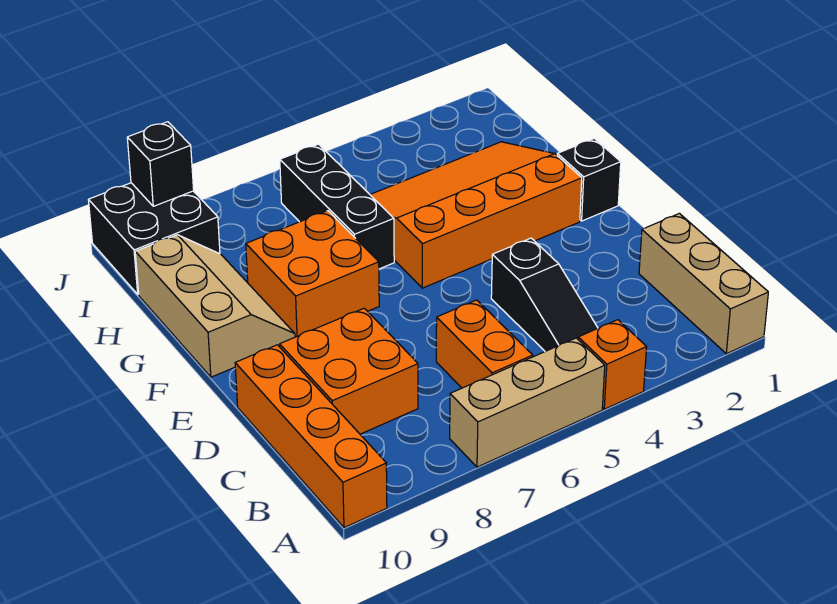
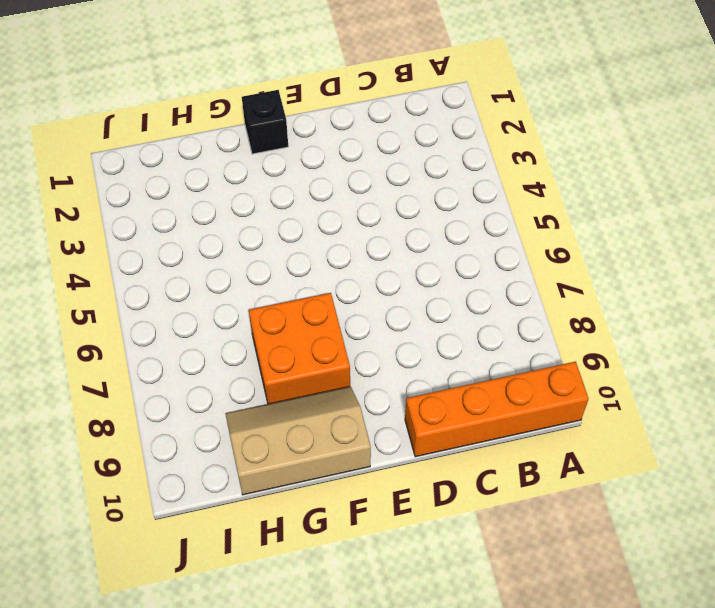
none -> tan brick A1:C1 level 1
none -> orange brick A4 level 1
none -> tan brick A5:A7 level 1

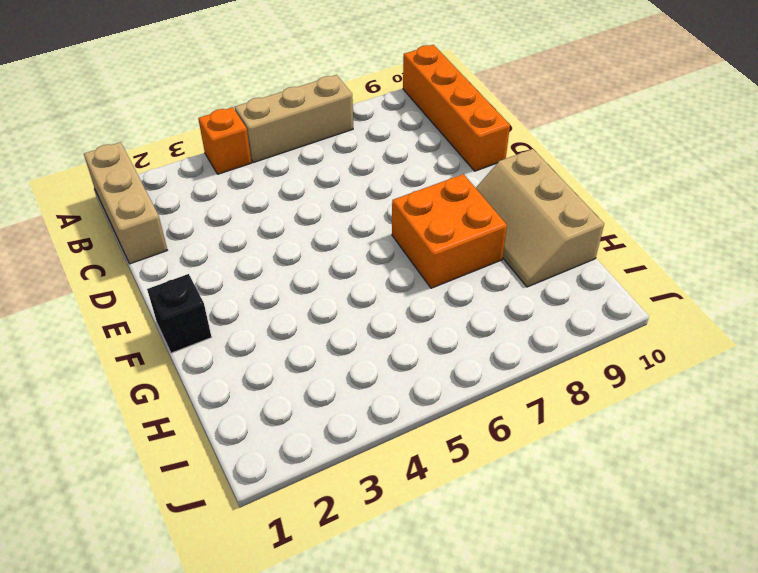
none -> black slope B4:D4 level 1 top D
none -> orange brick B6:C6 level 1
none -> orange brick C8:D9 level 1

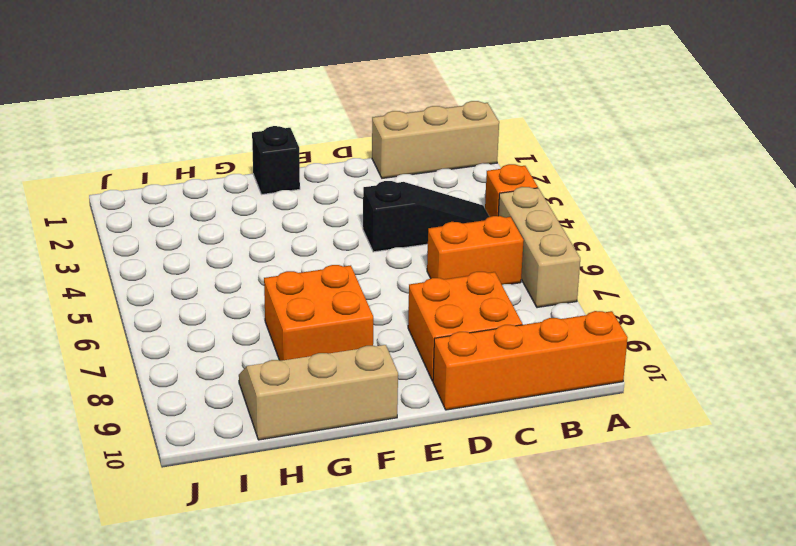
none -> orange slope F2:H5 level 1 top F
none -> black brick G6:I6 level 1
none -> black brick I9:J10 level 1

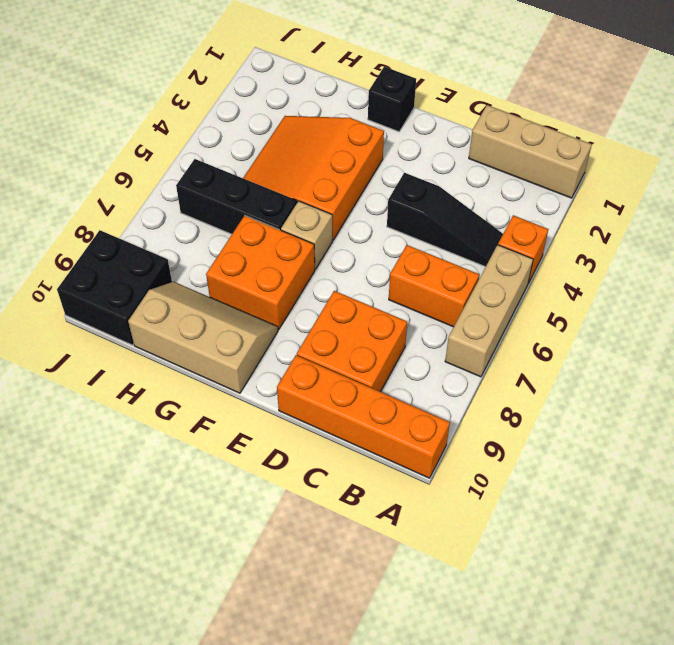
orange slope F3:H5 level 1 top F -> orange slope F2:H5 level 1 top F
tan brick F6 level 1 -> none
none -> black brick J9 level 2

